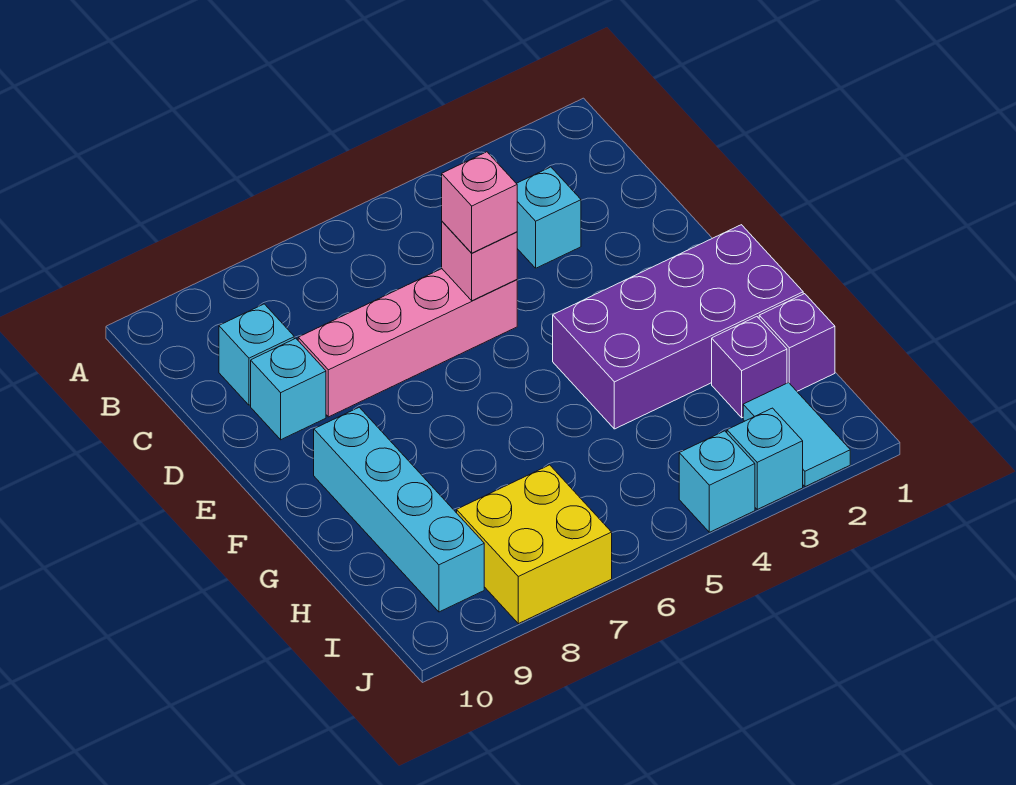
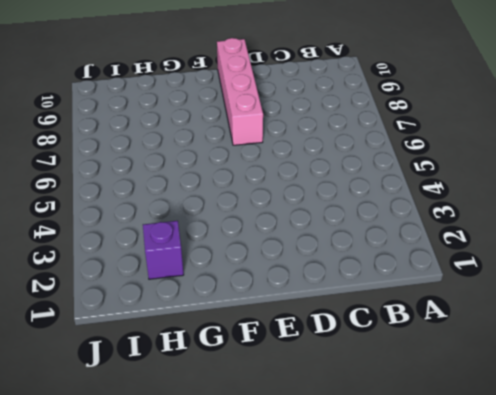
pink brick E7:E10 level 1 -> pink brick D5:D8 level 1
none -> cyan brick C3 level 1
none -> cyan brick C9 level 1
none -> cyan brick D9 level 1

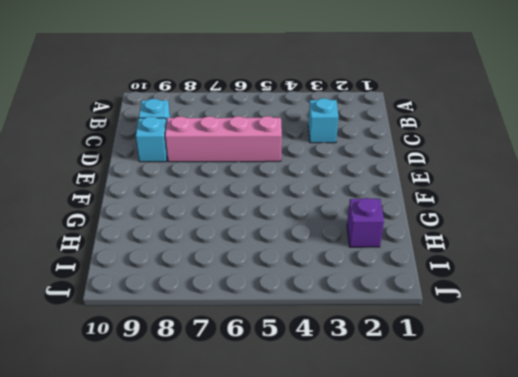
none -> purple brick F1:G4 level 1
none -> cyan brick F9:I9 level 1
none -> purple brick H1 level 1

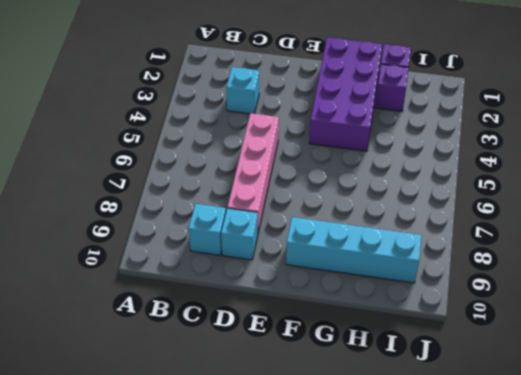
none -> cyan tile I2:J2 level 1
none -> yellow brick I7:J8 level 1
none -> cyan brick J3 level 1

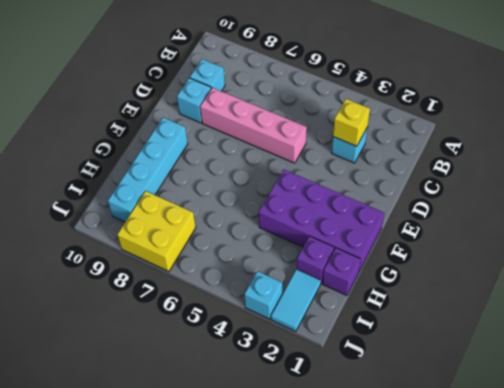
yellow brick C3 level 2 -> none
none -> cyan brick J4 level 1
none -> pink brick D5 level 2
none -> pink brick D5 level 3

